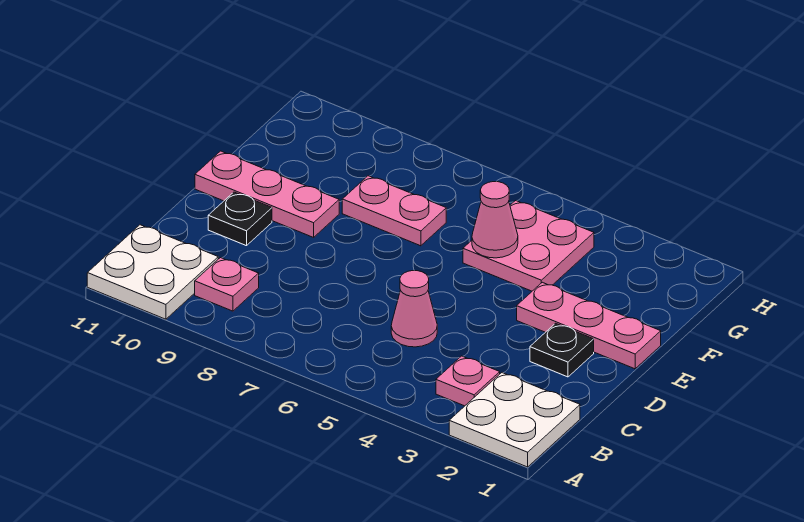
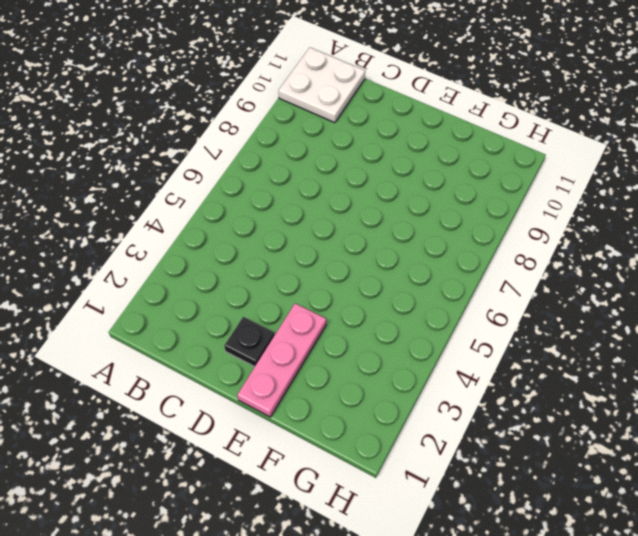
none -> white plate A1:B2 level 1
none -> pink plate B3 level 1
none -> pink plate B9 level 1

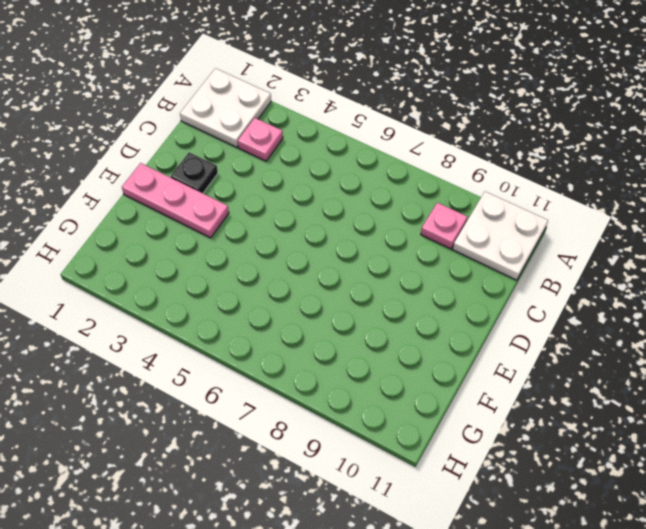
none -> pink cone C5 level 1
none -> black plate D10 level 1
none -> pink plate E9:E11 level 1

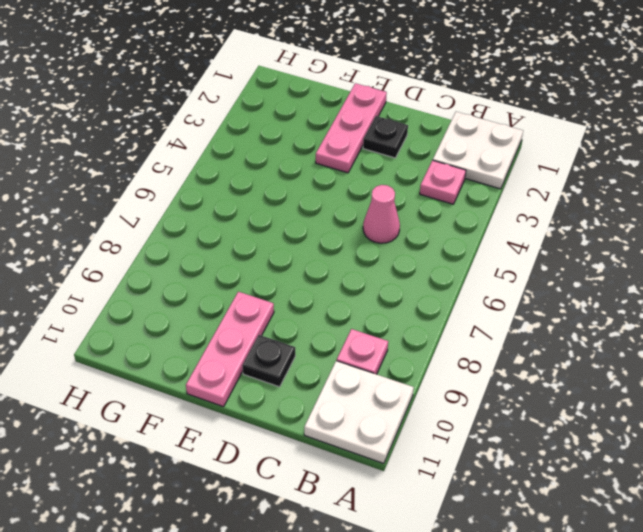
none -> pink plate F4:G5 level 1
none -> pink plate F7:F8 level 1
none -> pink cone F5 level 2

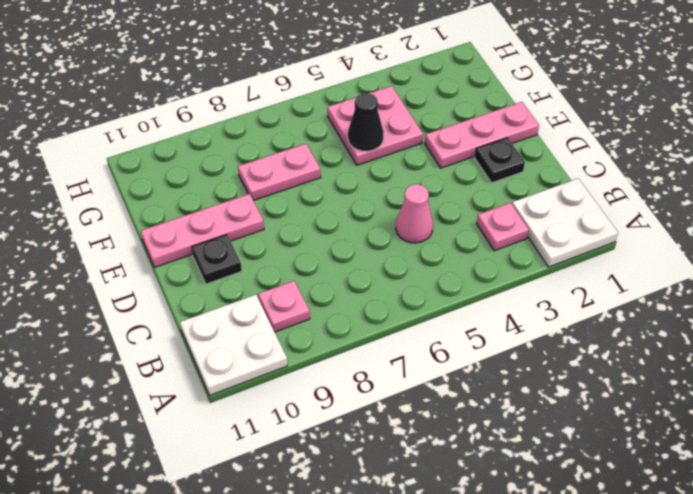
black cone F5 level 2 -> pink cone F5 level 2

